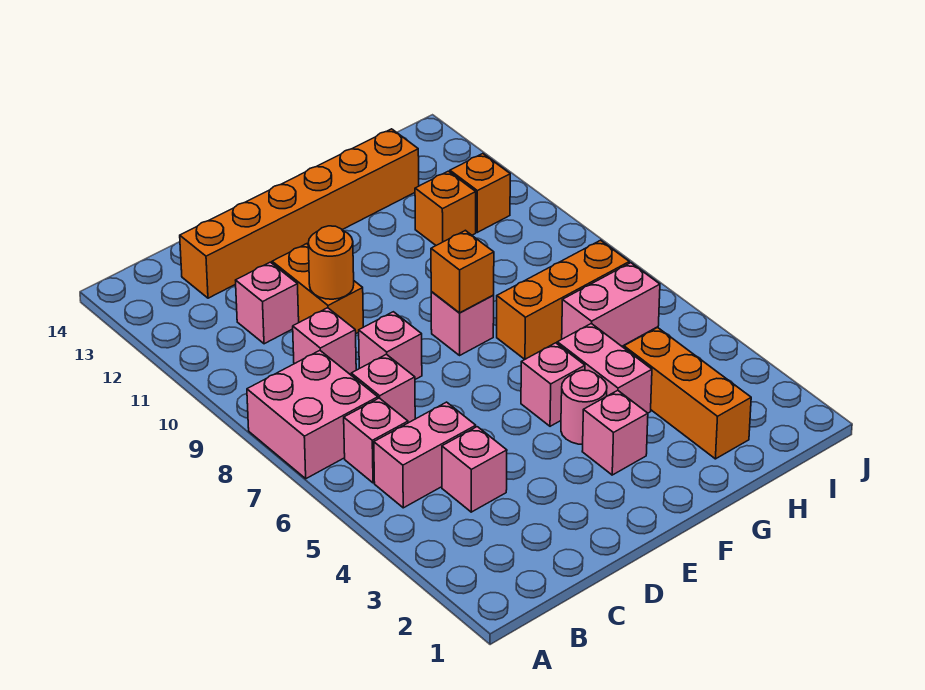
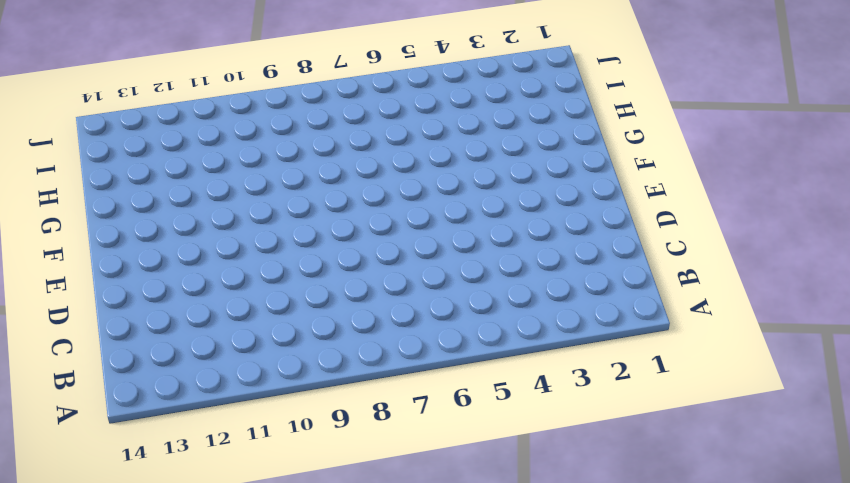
none -> pink brick A7:B8 level 1
none -> pink brick B5:C5 level 1
none -> pink brick B6 level 1

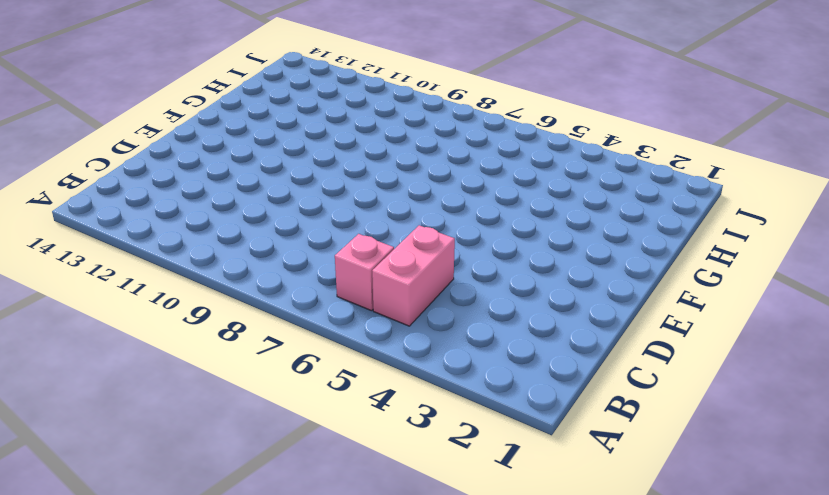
none -> pink brick A7:B8 level 1
none -> pink brick C4 level 1
none -> pink brick C7 level 1

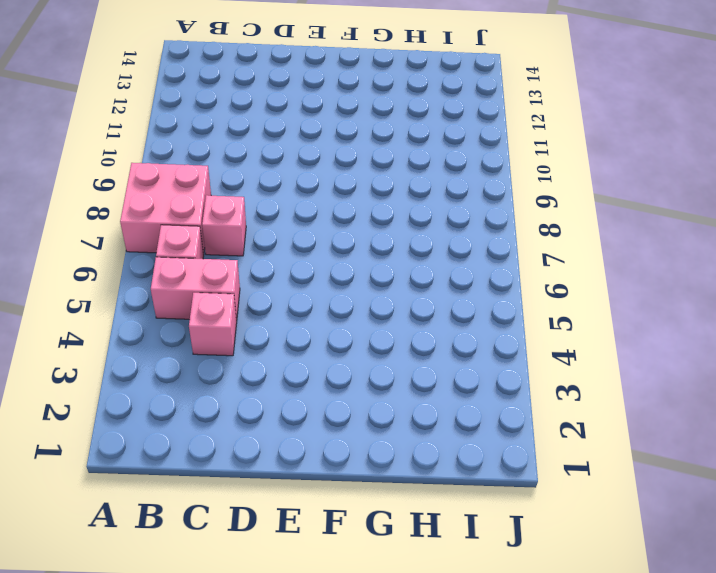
none -> pink brick C9 level 1
none -> pink brick C11 level 1
none -> orange brick C13:H13 level 1

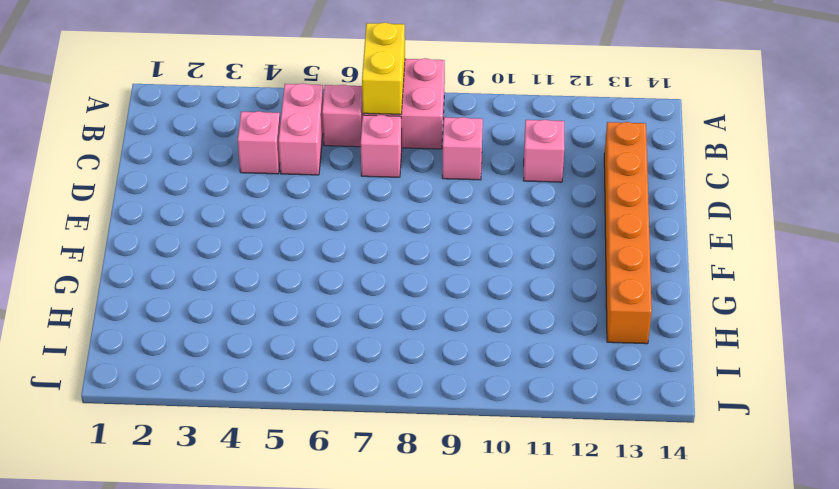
yellow brick A7:B7 level 2 -> none
none -> pink brick D8 level 1
none -> orange brick D10:D11 level 1
none -> pink brick F3 level 1

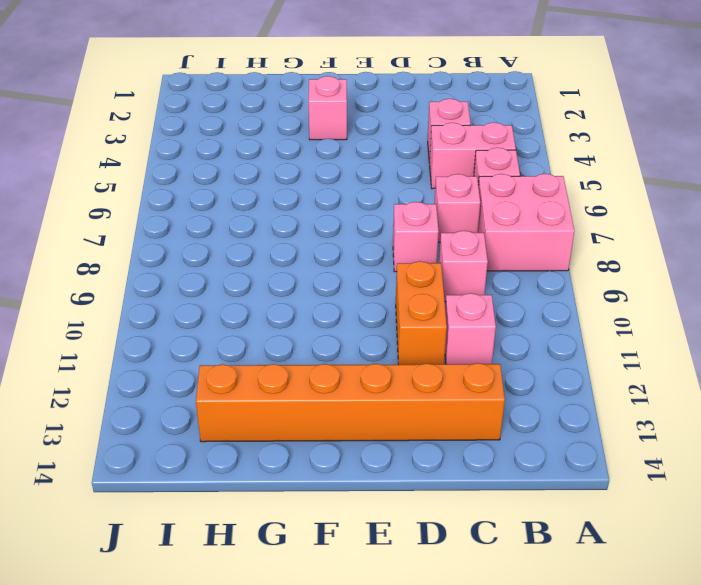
none -> pink round brick F4 level 1
none -> pink brick F5 level 1
none -> pink brick F8 level 1

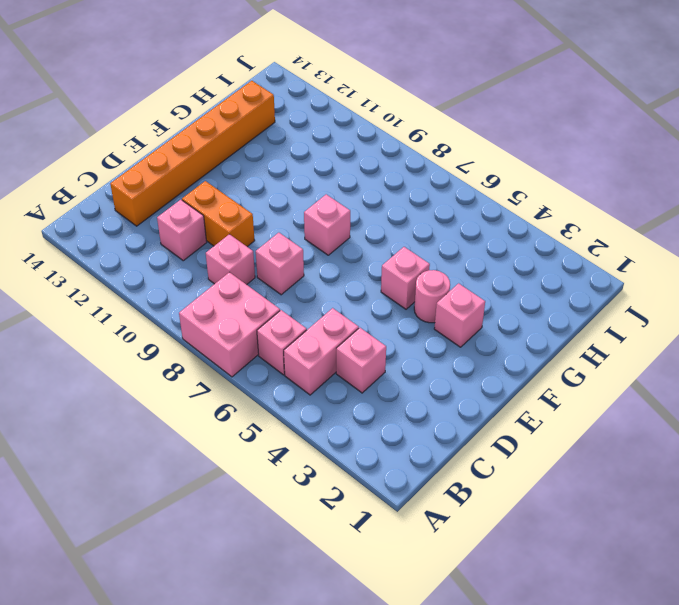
none -> pink brick C7 level 1
none -> pink brick G4:G5 level 1
none -> orange brick G7:I7 level 1

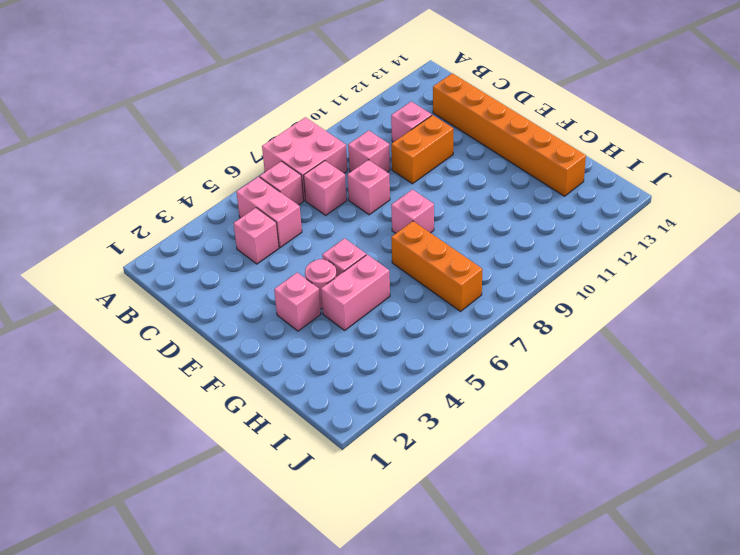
none -> orange brick H2:H4 level 1
none -> pink brick H6:I6 level 1
none -> orange brick H11 level 1

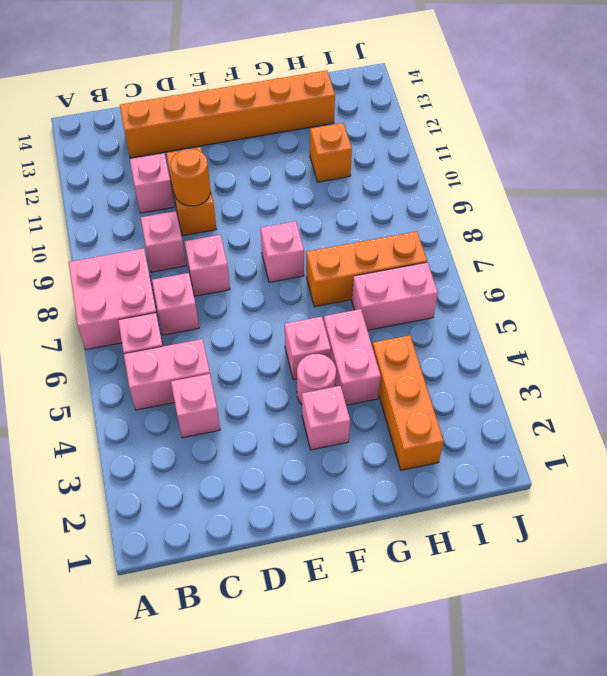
none -> orange brick I11 level 1
none -> orange brick F8 level 2

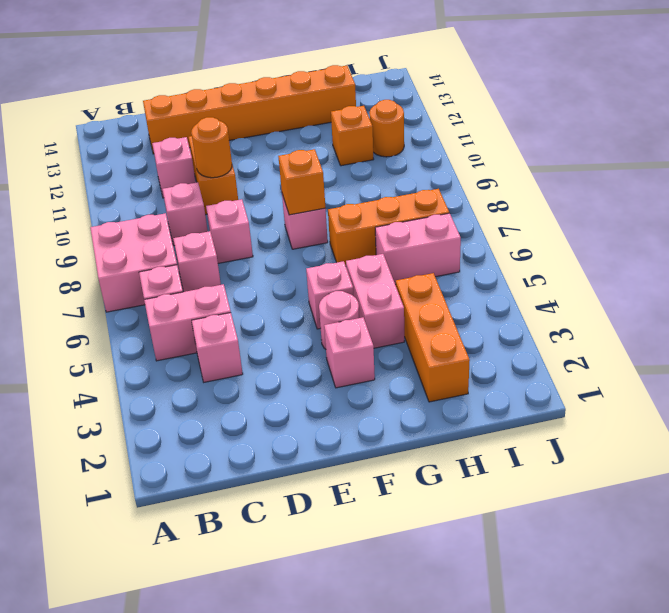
orange round brick I11 level 1 -> orange brick I11 level 1

